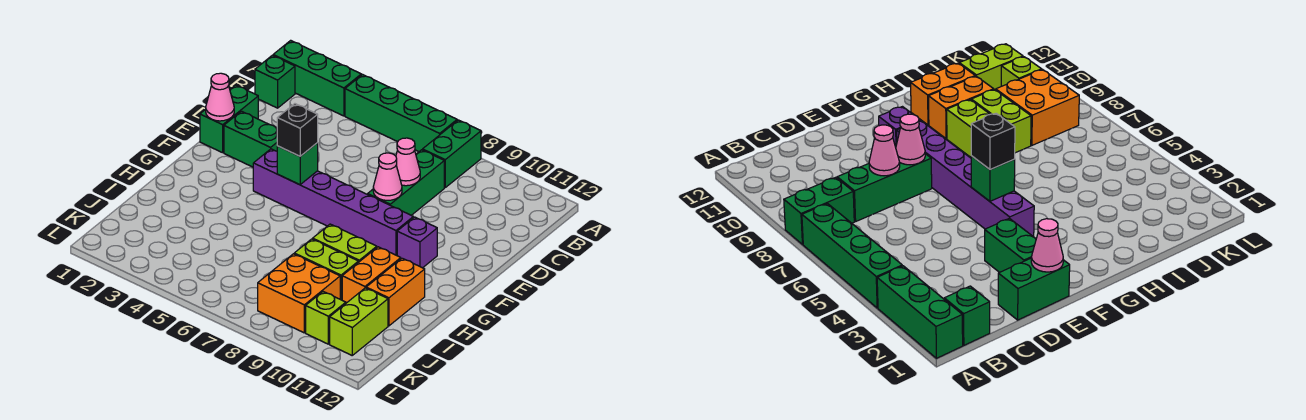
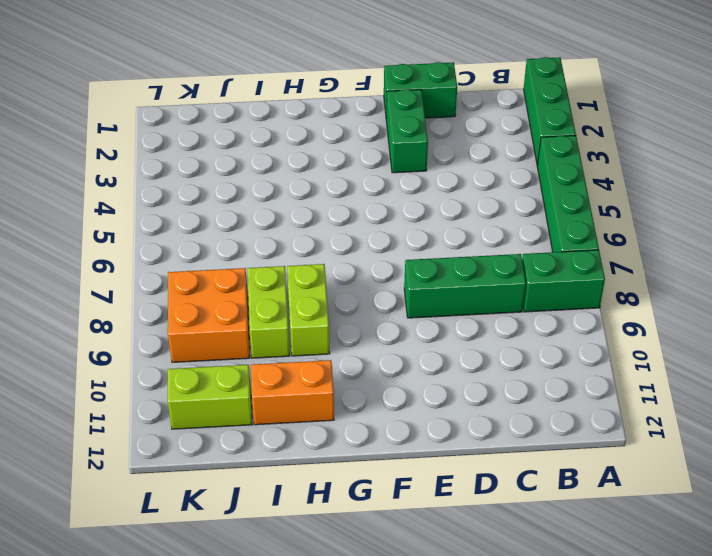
none -> green brick B1 level 1
none -> purple brick F4:F9 level 1
none -> purple brick F10 level 1

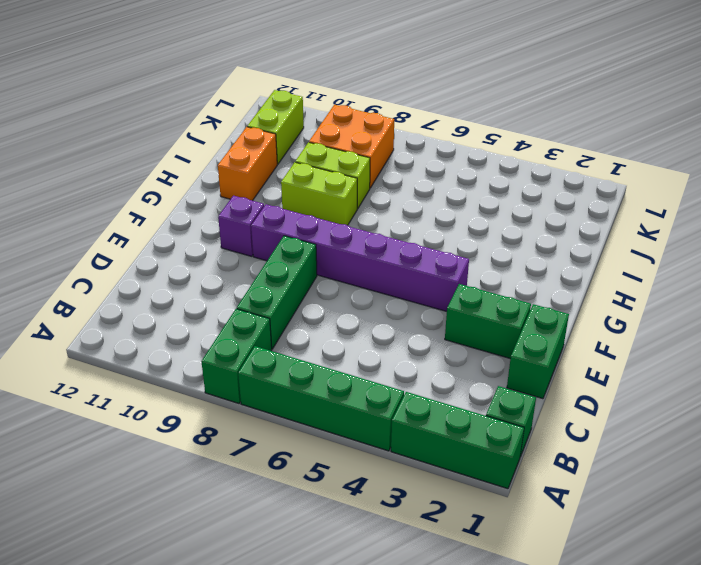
none -> orange brick H10:I10 level 1
none -> lime brick K10 level 1
none -> pink cone D8 level 2

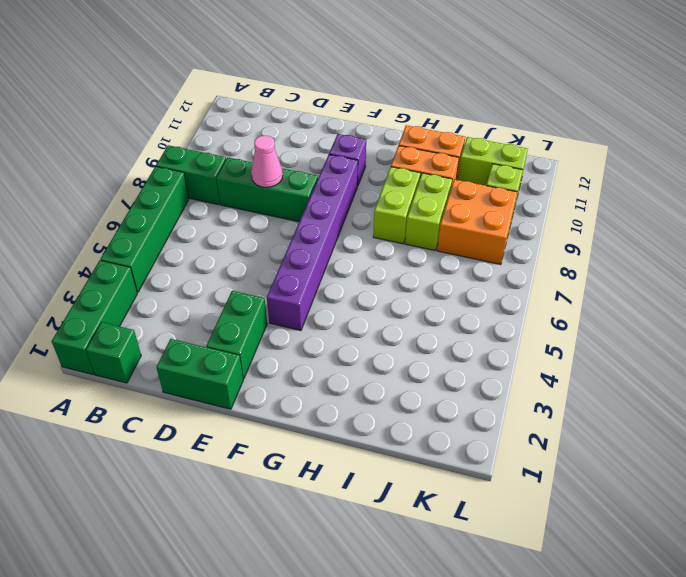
none -> pink cone E1 level 2
none -> pink cone E8 level 2
none -> green brick F5 level 2

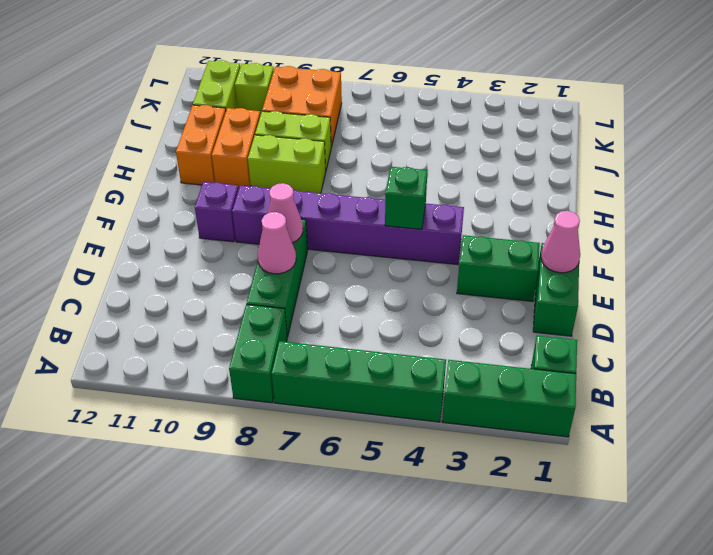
none -> black brick F5 level 3

